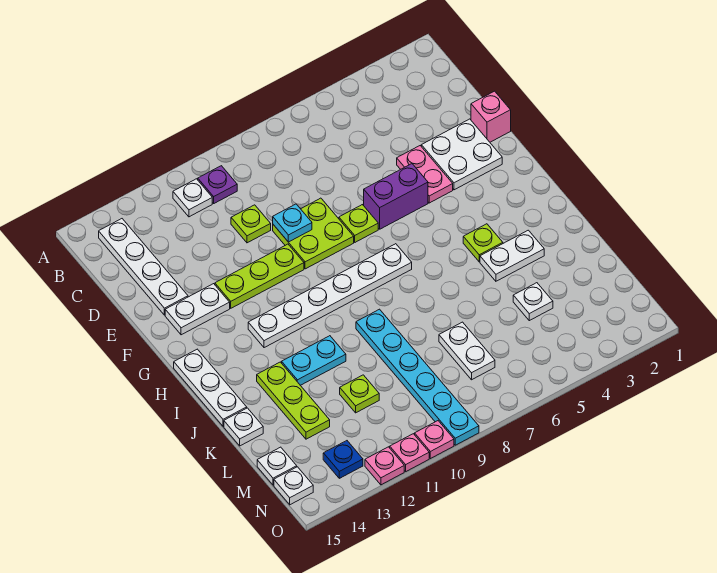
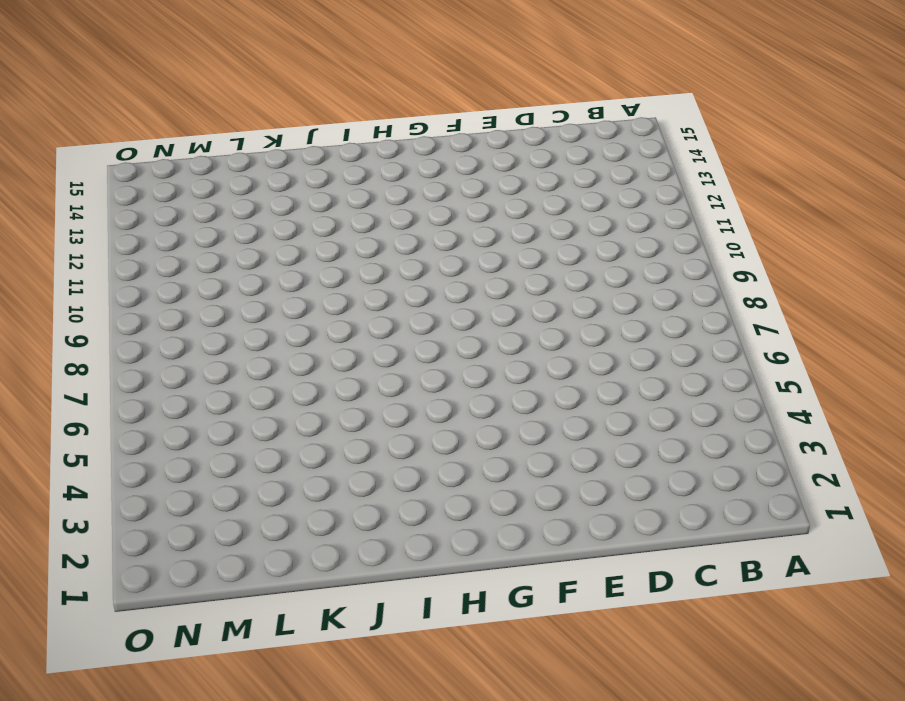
none -> purple plate B10 level 1
none -> white plate B11 level 1
none -> white plate B14:E14 level 1
none -> lime plate D10 level 1

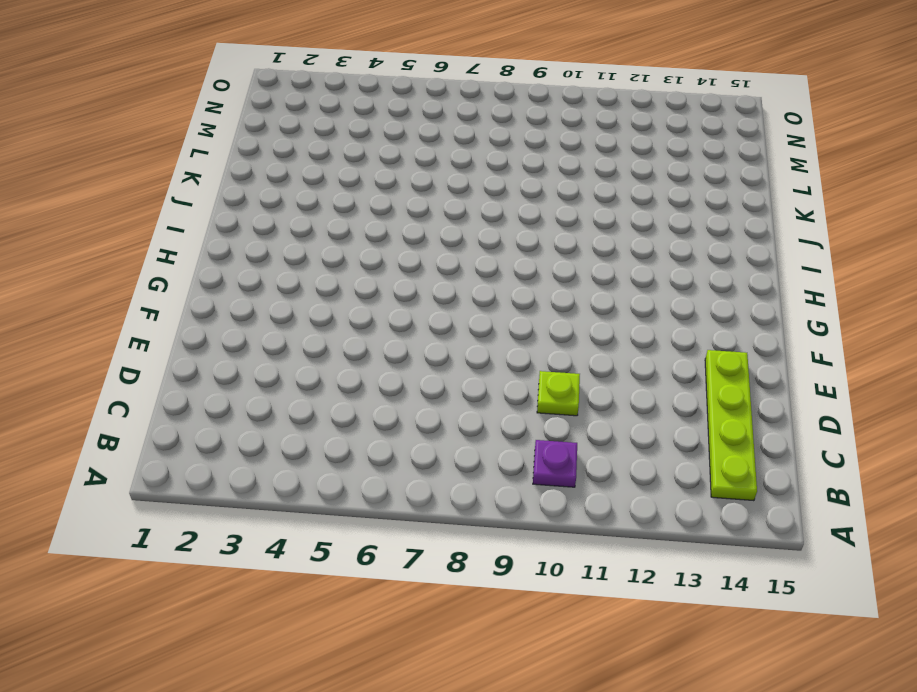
lime plate B14:E14 level 1 -> white plate B14:E14 level 1
none -> white plate B11 level 1
none -> pink brick E1 level 1
none -> white plate E2:F3 level 1
none -> pink plate E4:F4 level 1

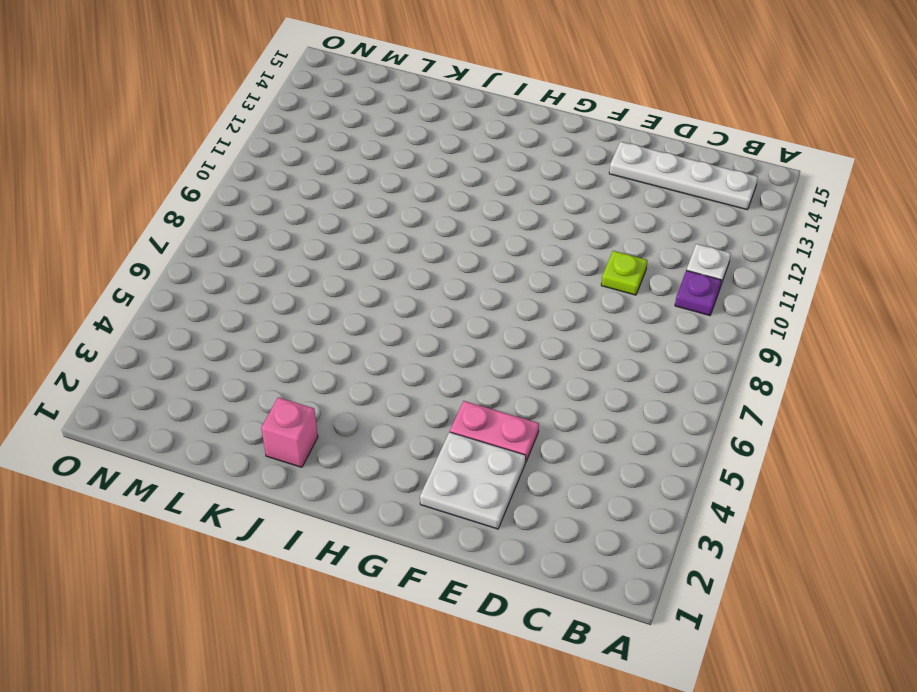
pink brick J2 level 1 -> pink brick E1 level 1
none -> lime plate E8:F9 level 1
none -> purple brick F5:F6 level 1
none -> lime plate F7 level 1
none -> lime plate F10:F12 level 1

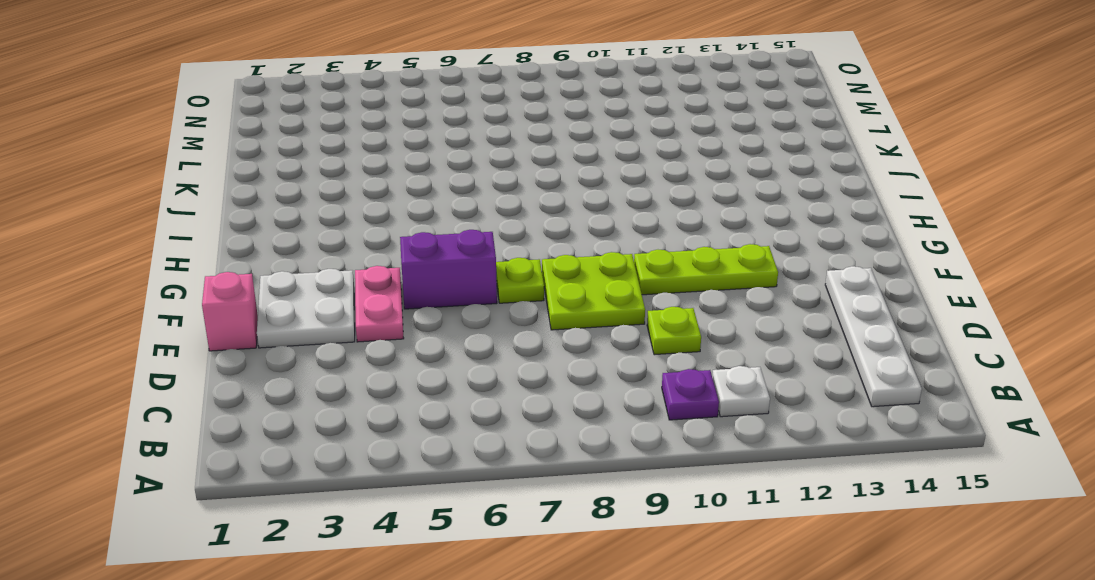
none -> white plate F13:F14 level 1
none -> white plate H7:H12 level 1
none -> white plate H15:J15 level 1
none -> lime plate I4 level 1

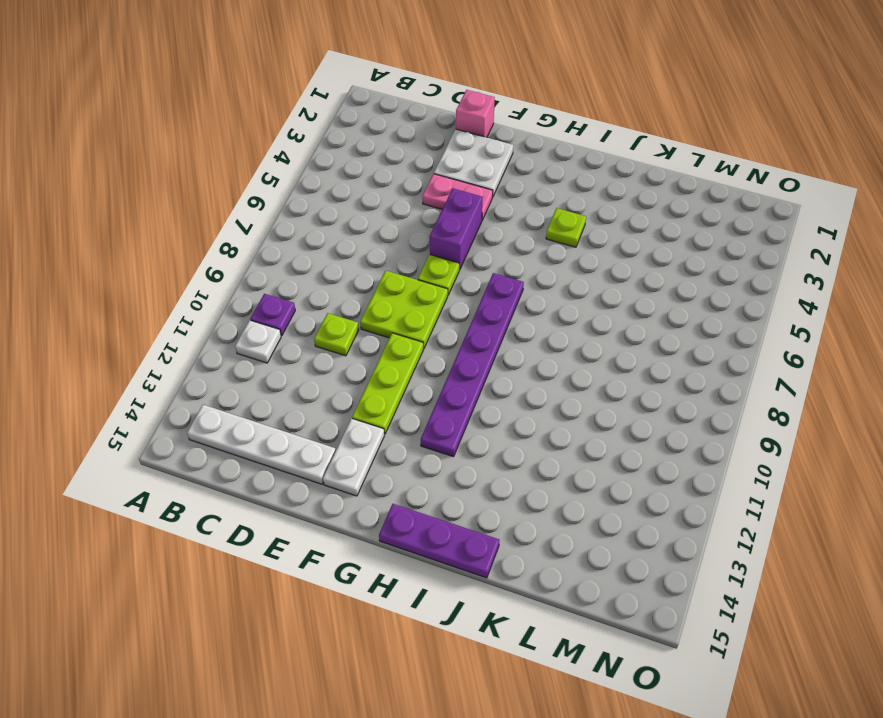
purple plate H7:H12 level 1 -> white plate H7:H12 level 1
purple plate H15:J15 level 1 -> white plate H15:J15 level 1
none -> white plate J3:J4 level 1
none -> cyan plate J9:O9 level 1
none -> cyan plate J11:J12 level 1
none -> lime plate J13:L13 level 1

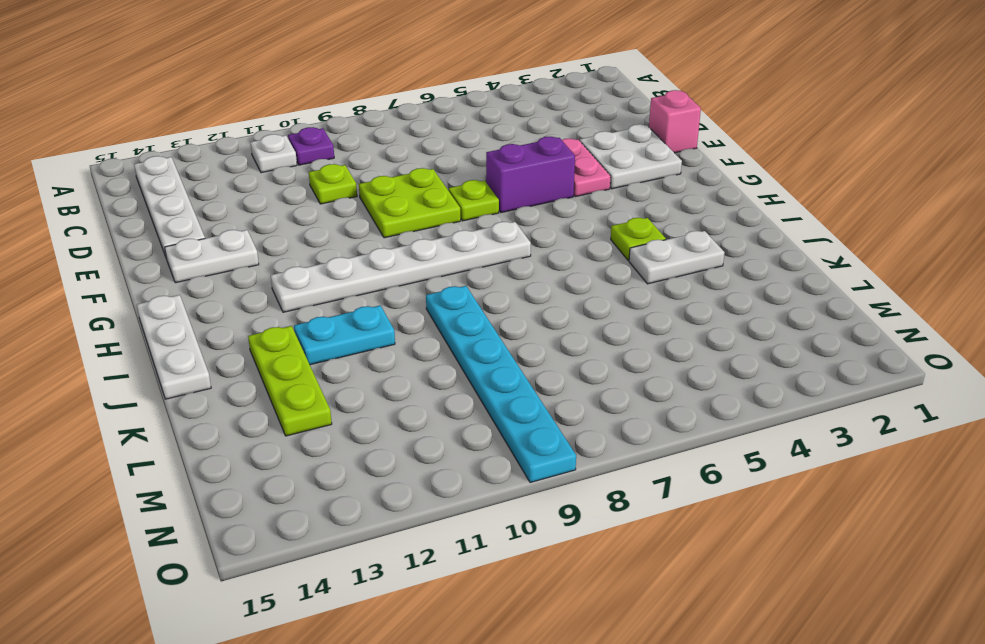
none -> lime plate F10:F12 level 1
none -> white plate K15 level 1
none -> white plate L4 level 1
none -> white plate L7:M7 level 1

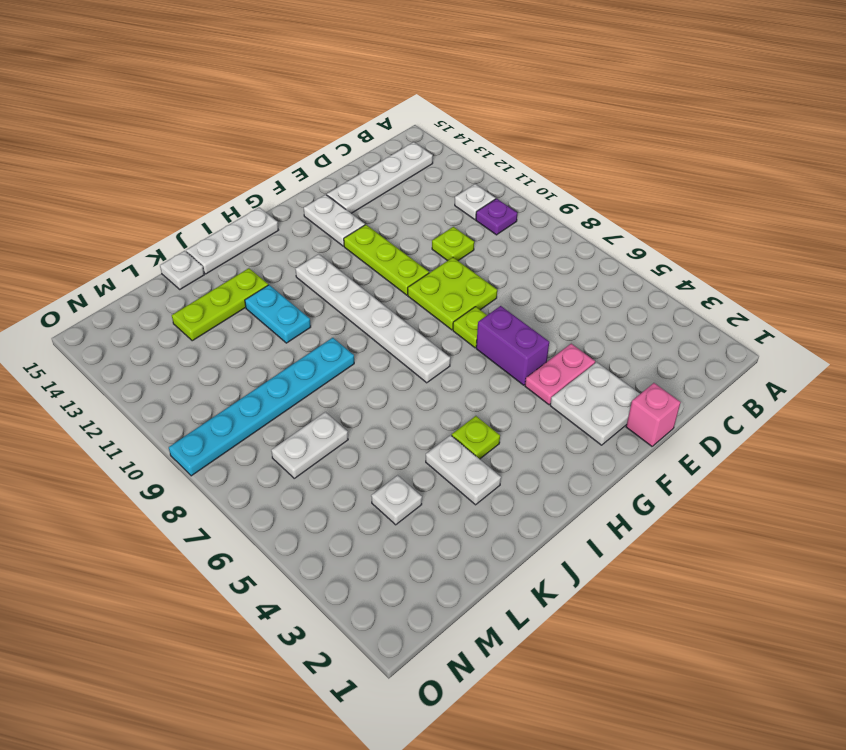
none -> lime plate L11 level 1
none -> white plate M15 level 1
none -> blue plate N13 level 1
none -> white plate N15 level 1

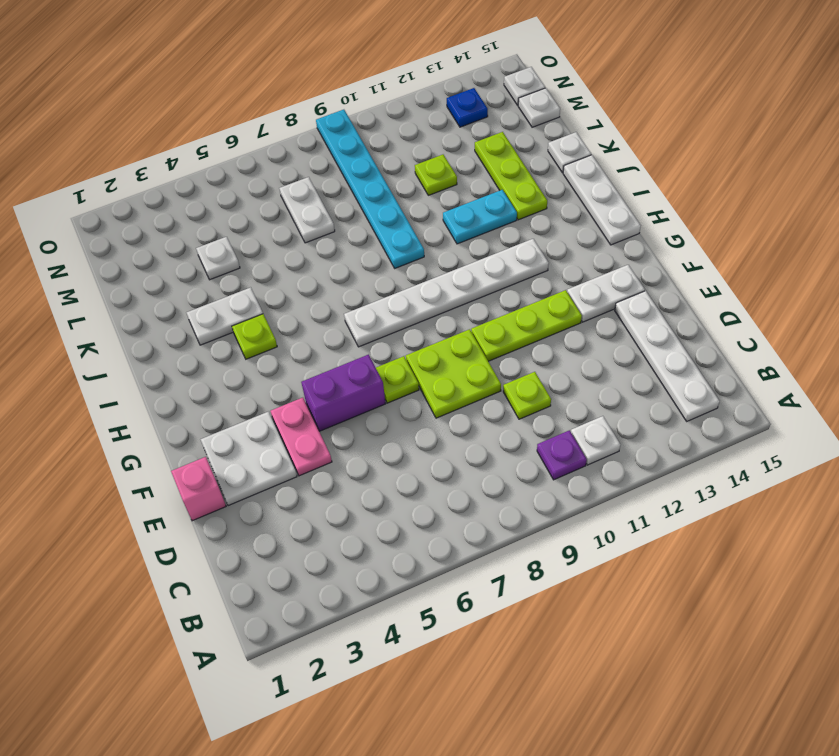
none -> pink plate O10 level 1
none -> pink plate O11 level 1
none -> pink plate O12 level 1
none -> cyan plate E9 level 2

